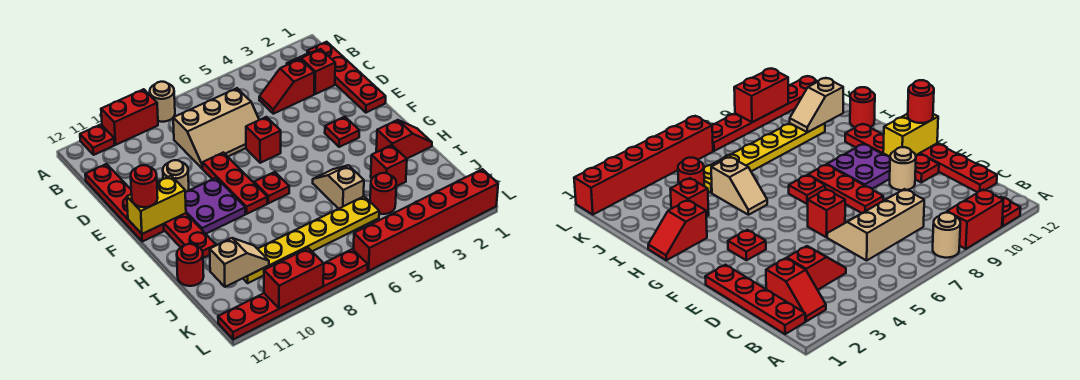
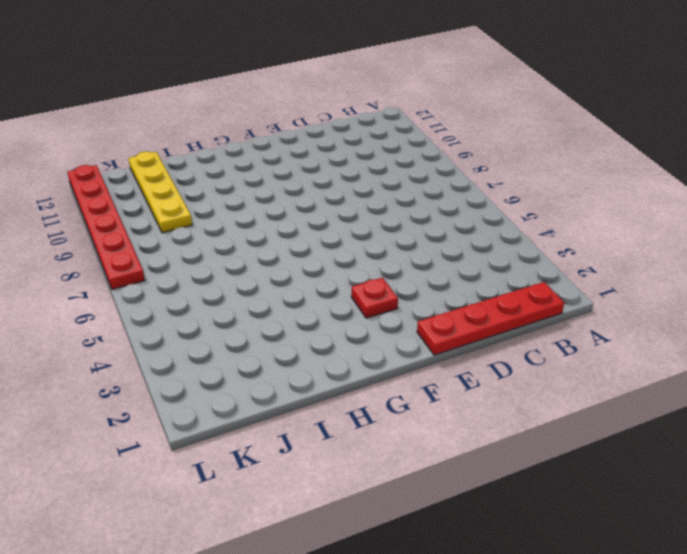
yellow plate J9:J12 level 1 -> yellow plate J5:J10 level 1
none -> tan round brick A8 level 1
none -> red brick A9:A10 level 1
none -> red plate A11 level 1

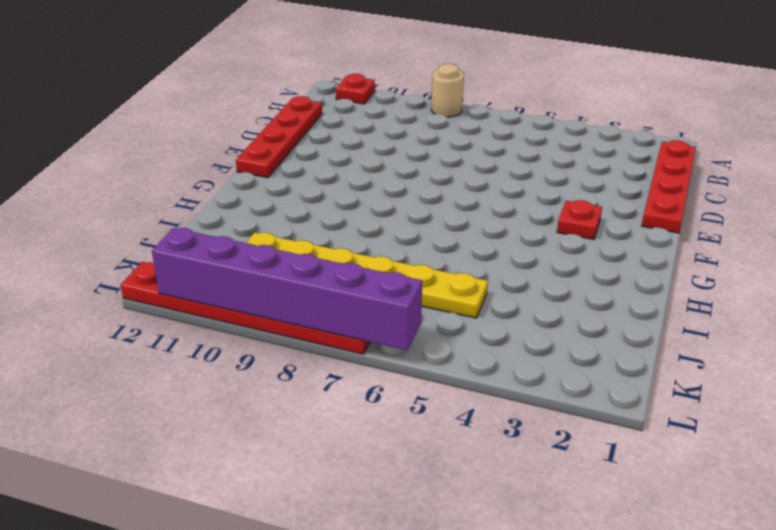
purple brick L6:L11 level 2 -> red brick L9:L10 level 2
none -> red brick A9:A10 level 1
none -> red slope B2:C2 level 1 top C
none -> red slope C3:C4 level 1 top 3

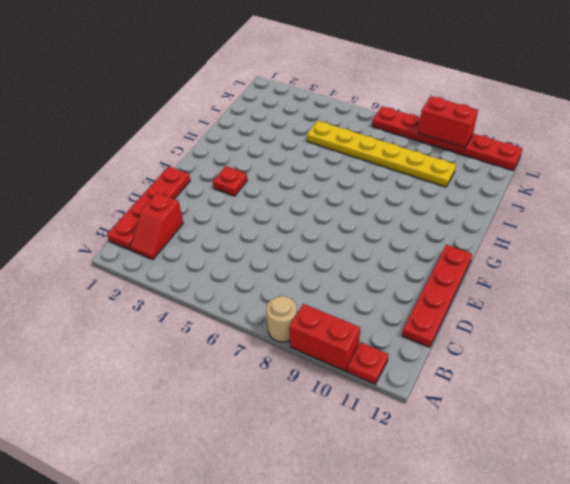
none -> red slope C3:C4 level 1 top 3
none -> tan slope C6:D8 level 1 top C
none -> red brick E6 level 1

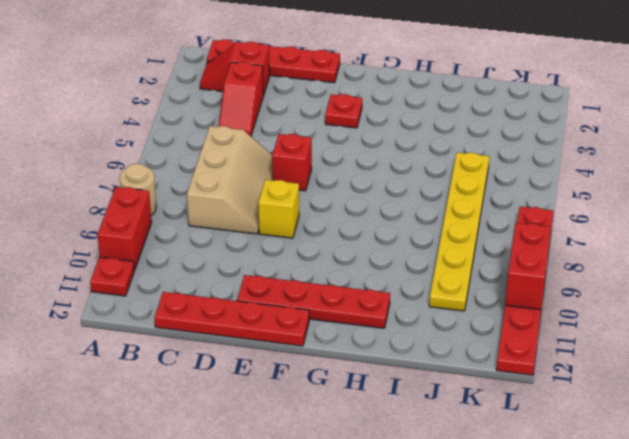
yellow brick E8 level 1 -> red plate E8:G8 level 1
none -> tan round brick E10 level 1
none -> purple plate F9:G10 level 1
none -> red plate G7 level 1

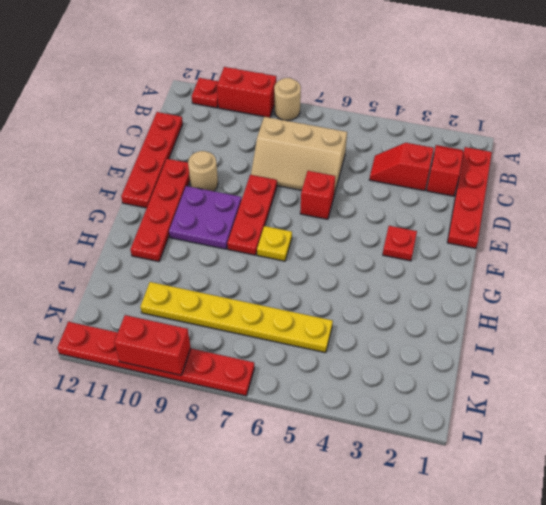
yellow plate G7 level 1 -> red plate G7 level 1
none -> red slope H1:H2 level 1 top 2
none -> tan slope H5:I5 level 1 top I
none -> red brick I3 level 1

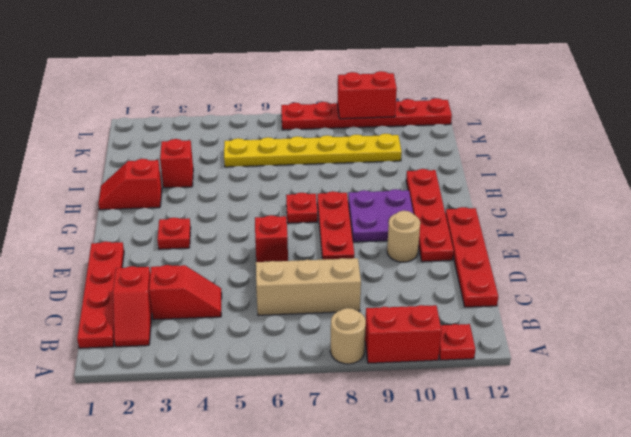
none -> tan slope H5:I5 level 1 top I
none -> red round brick I12 level 1
none -> red round brick J4 level 1

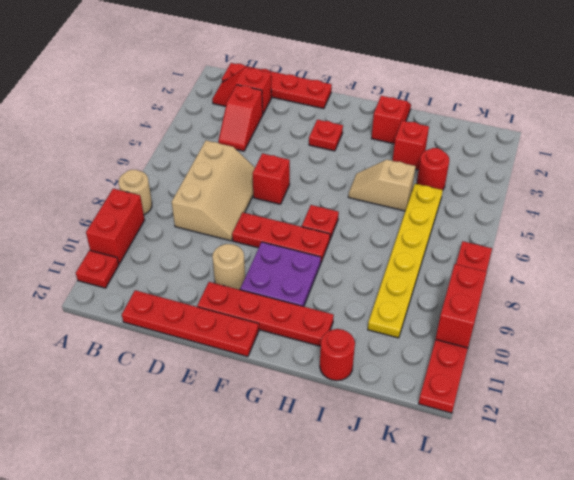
none -> red brick L1:L6 level 1
none -> yellow brick F11:F12 level 2
none -> tan slope J10:J11 level 2 top 11

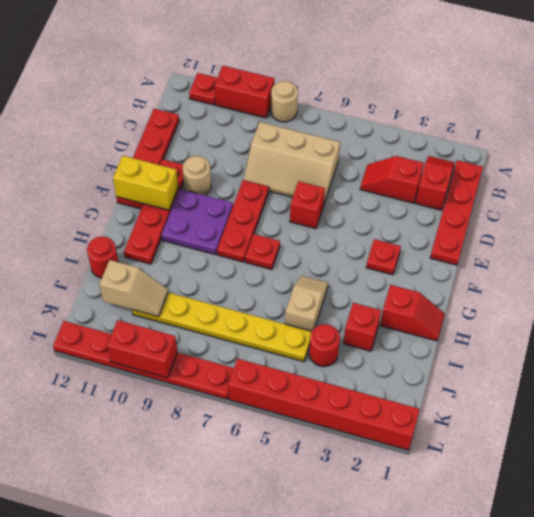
none -> red round brick F12 level 3

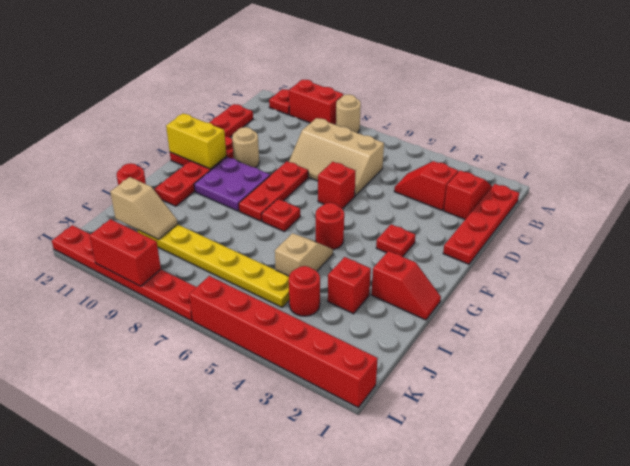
red round brick G5 level 1 -> red round brick F12 level 3

